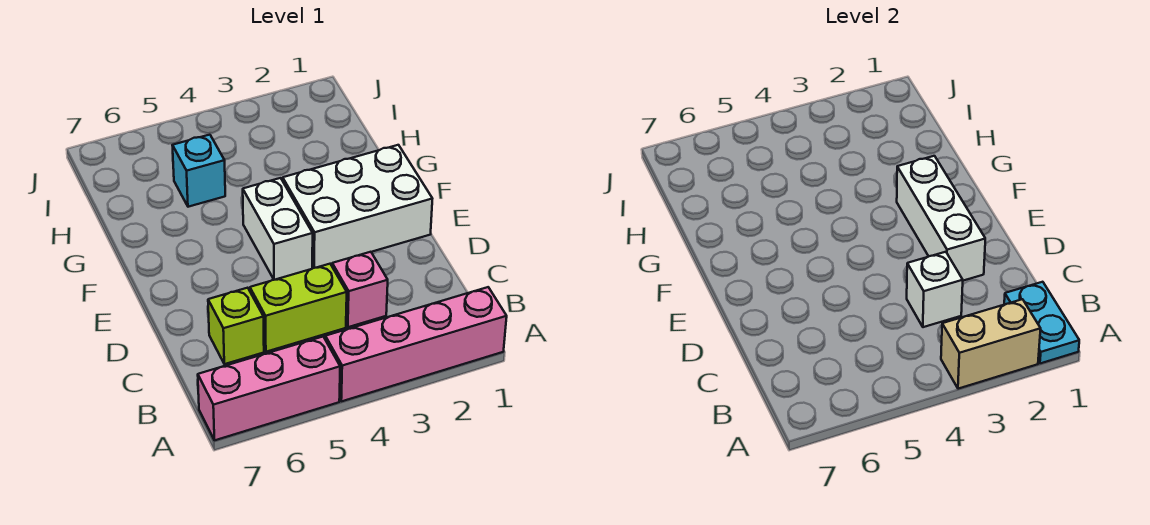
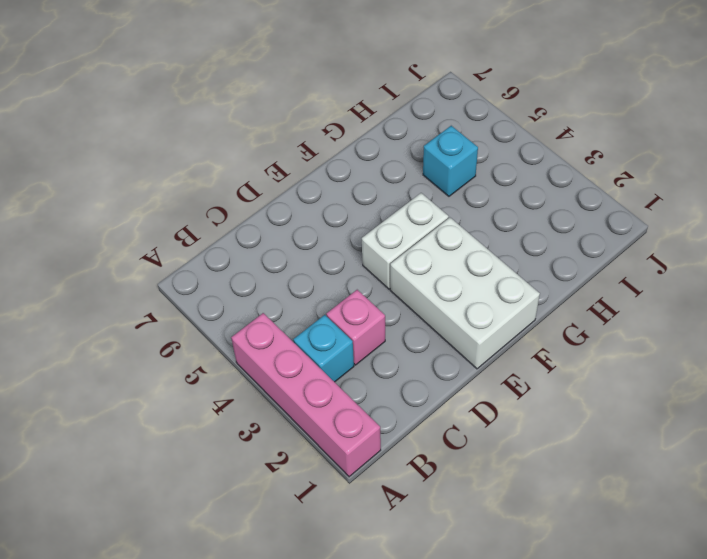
cyan brick B3 level 1 -> none
none -> pink brick A5:A7 level 1
none -> lime brick C4:C5 level 1
none -> lime brick C6 level 1

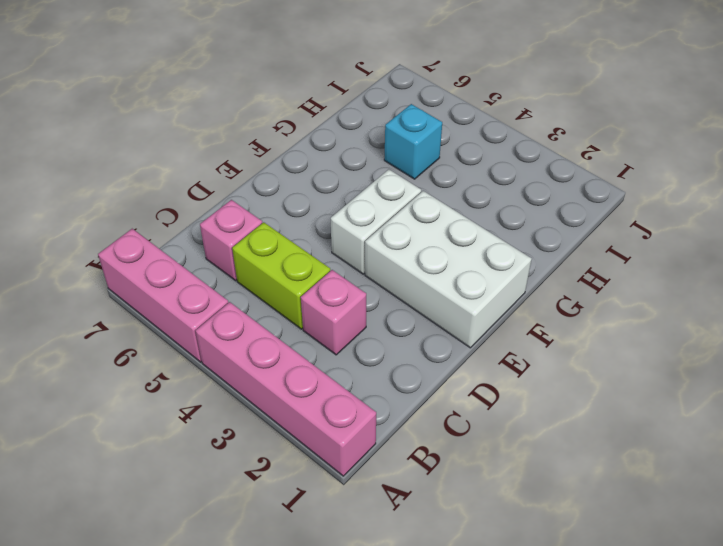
pink brick C6 level 1 -> lime brick C6 level 1
none -> cyan plate A1:B1 level 2
none -> tan brick A2:A3 level 2
none -> white brick C3 level 2

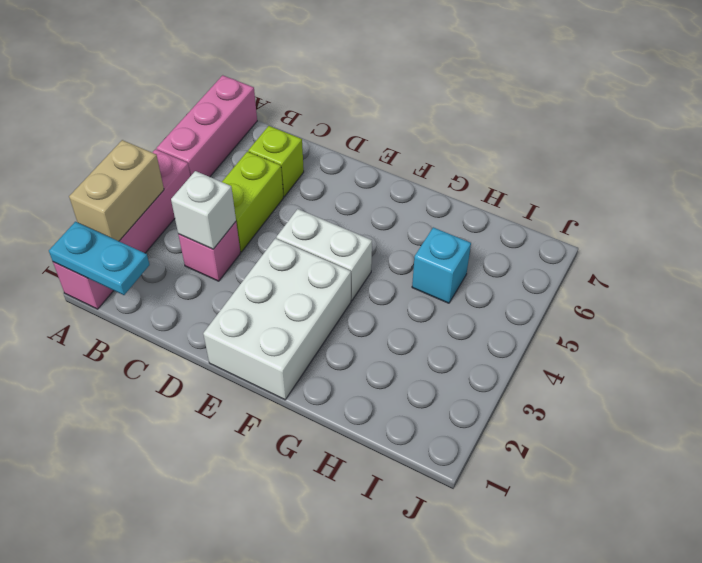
none -> white brick D2:F2 level 2

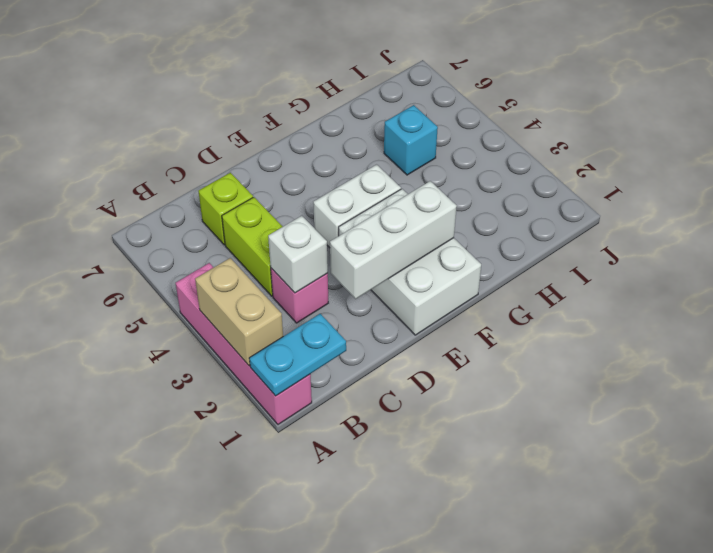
none -> pink brick A5:A7 level 1

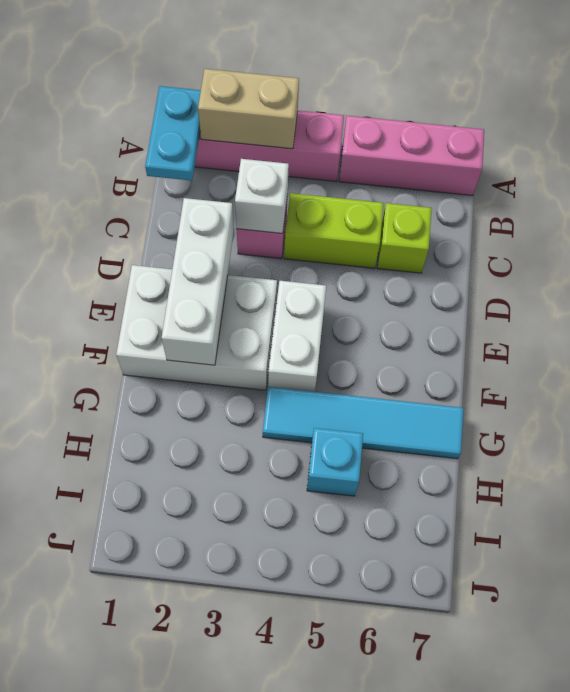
cyan tile G4:G7 level 1 -> none

